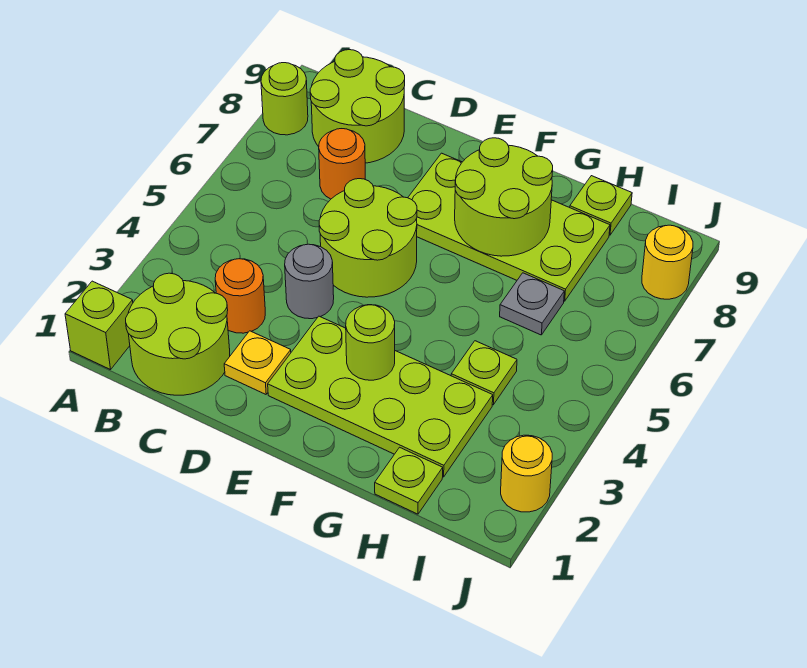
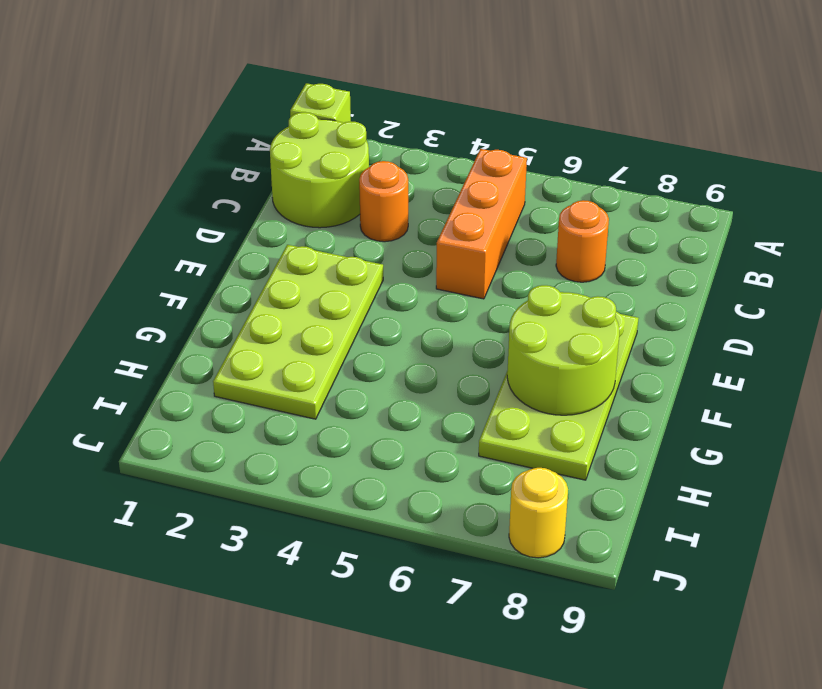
orange brick B5:D5 level 1 -> lime round brick D5:E6 level 1
none -> lime round brick A8 level 1
none -> lime round brick B8:C9 level 1
none -> yellow plate D2 level 1

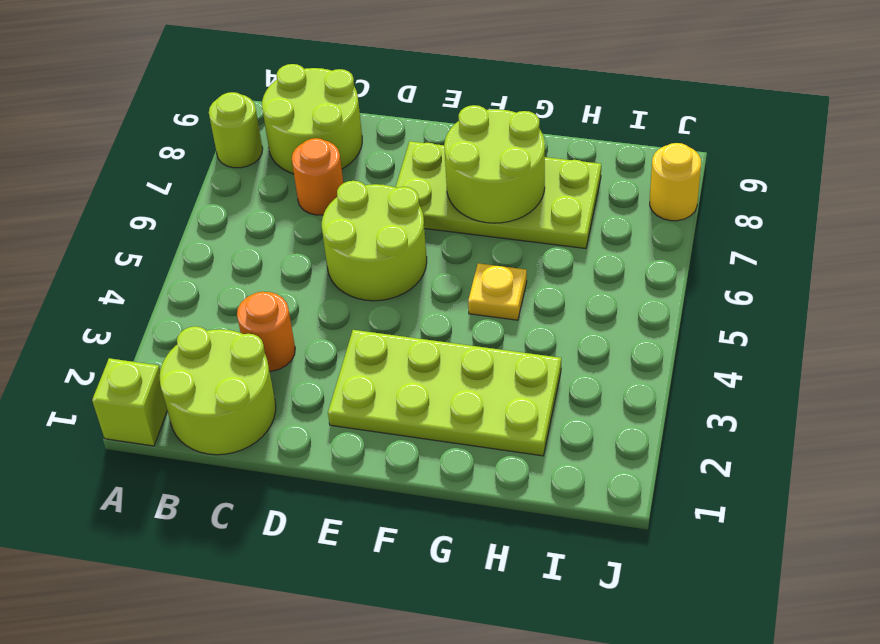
yellow plate G5 level 1 -> yellow plate D2 level 1
none -> grey round brick D4 level 1
none -> lime plate H1 level 1
none -> lime plate H4 level 1

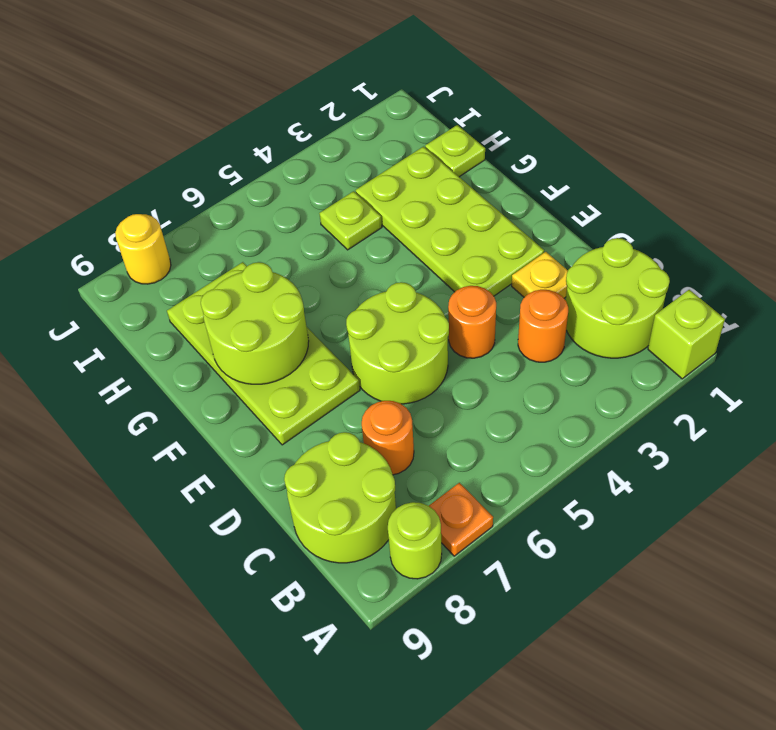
orange plate A7 level 1 -> none
orange round brick D4 level 1 -> grey round brick D4 level 1
none -> grey plate H6 level 1
none -> lime plate H9 level 1
none -> yellow round brick J2 level 1

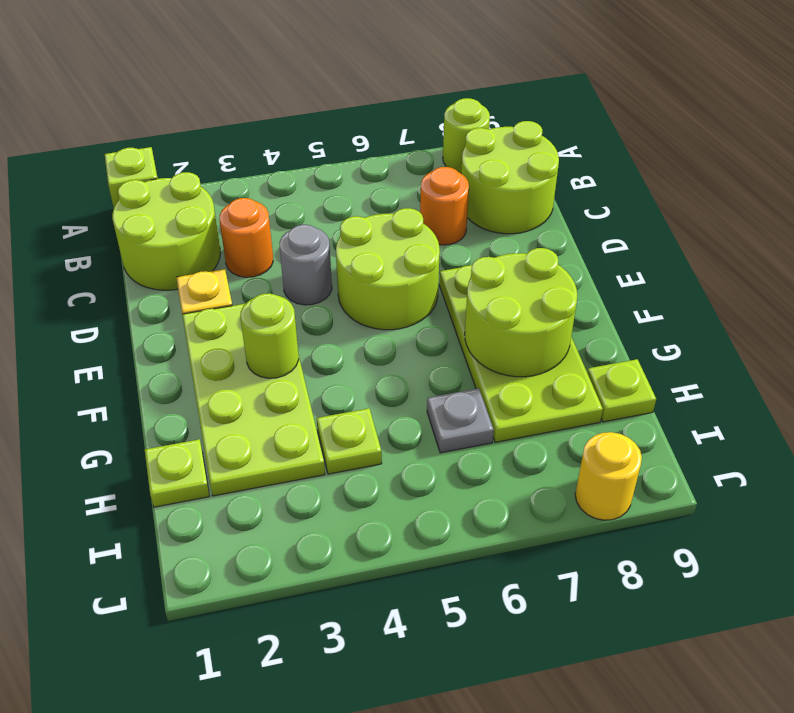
none -> yellow round brick J2 level 1

